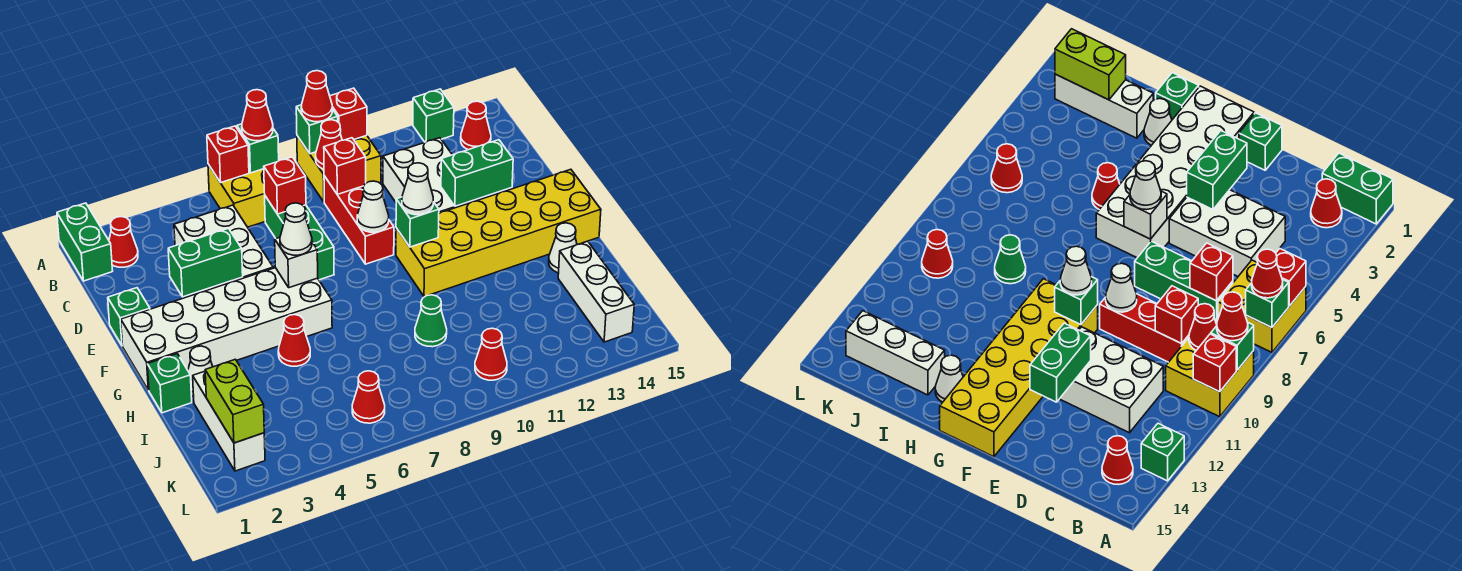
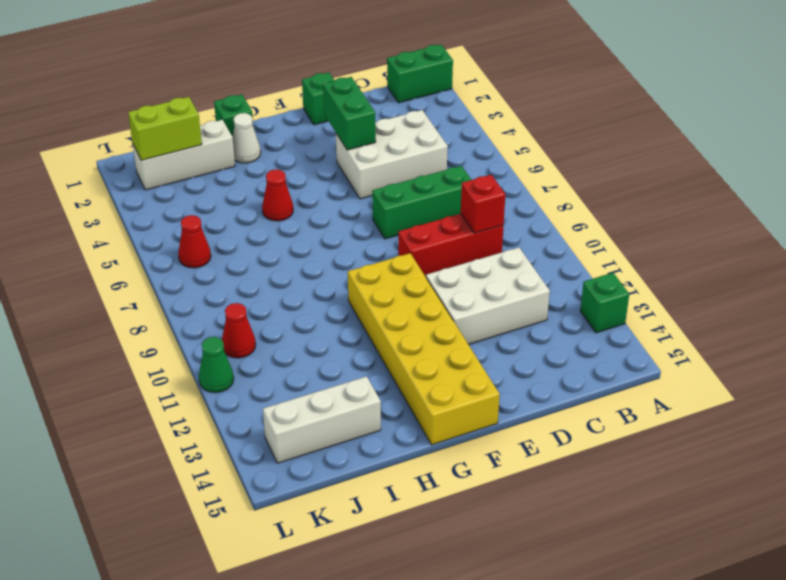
green cone L11 level 1 -> green cone I9 level 1
none -> yellow brick A6:B7 level 1
none -> yellow brick A9:B10 level 1
none -> red cone B2 level 1
none -> red cone B14 level 1

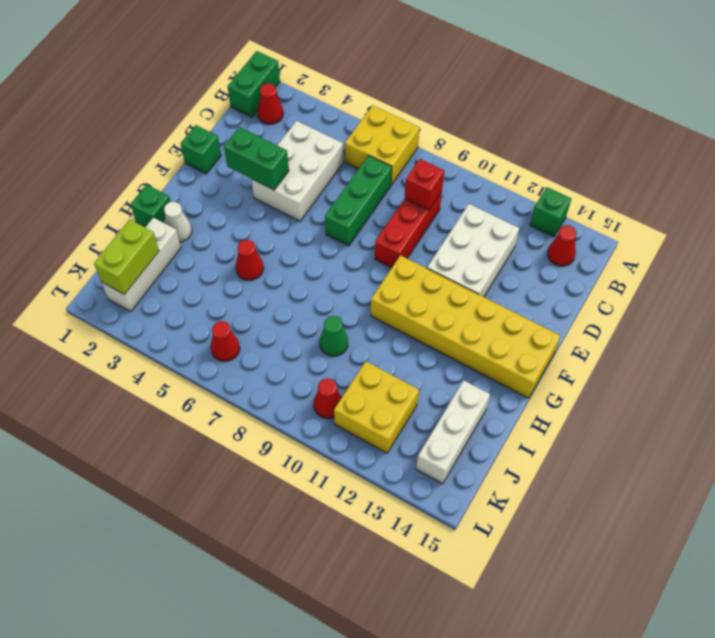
yellow brick J11:K12 level 1 -> yellow brick A9:B10 level 1
none -> white brick F1:G6 level 1
none -> white cone H14 level 1
none -> red brick A6 level 2
none -> green brick A7 level 2

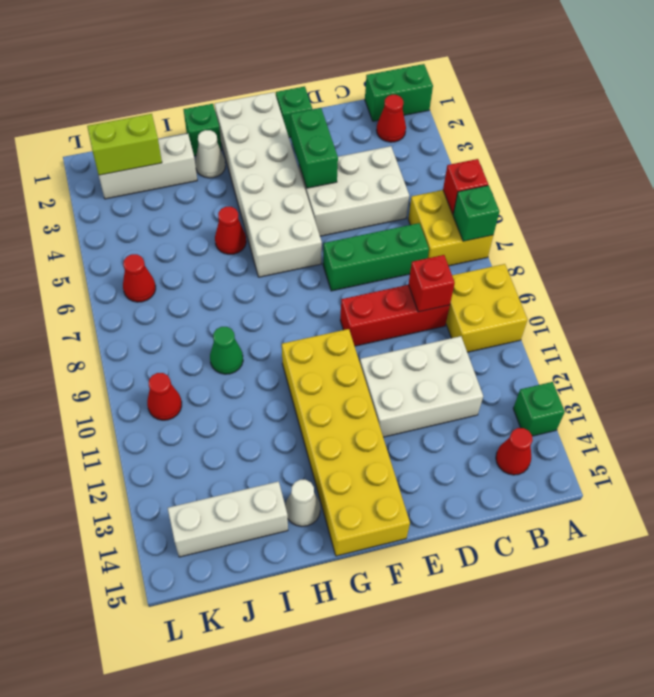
none -> green brick A9 level 2
none -> red brick A10 level 2
none -> red cone B9 level 2
none -> red brick C7 level 2

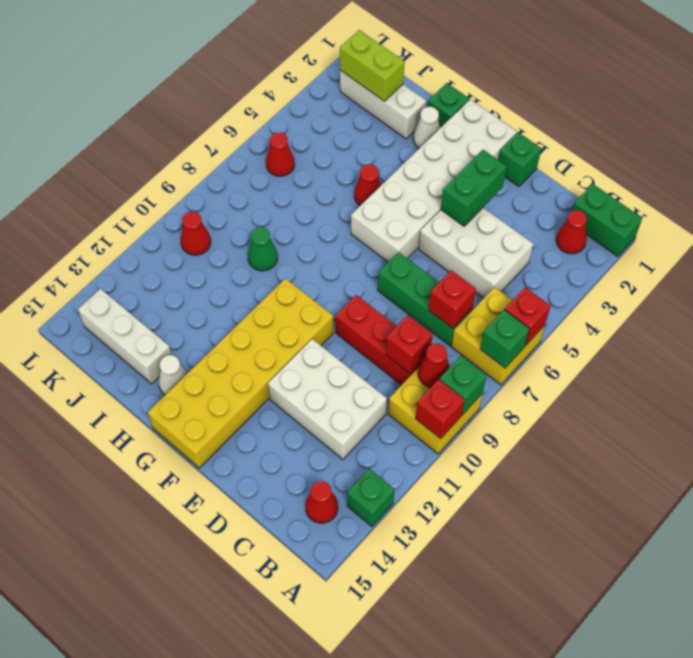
none -> white cone E9 level 2
none -> green brick E12:E13 level 2
none -> white brick F6 level 2
none -> green brick F10 level 2

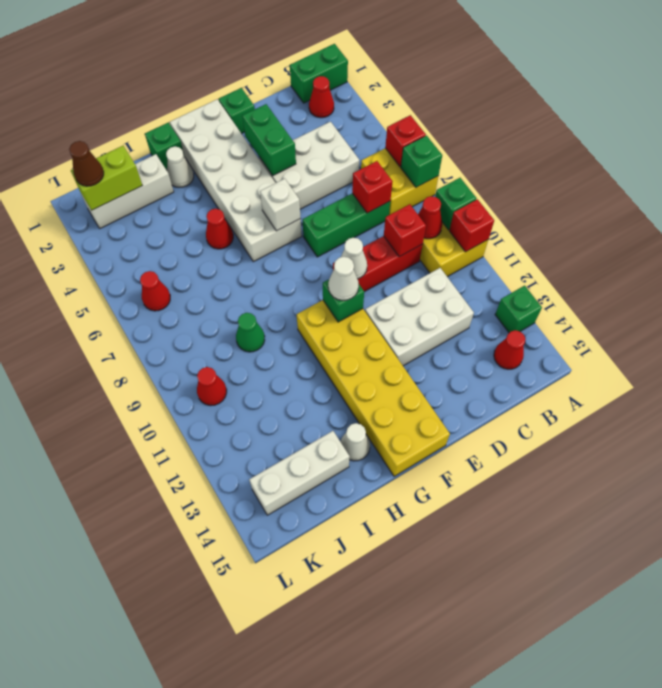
brown cone K2 level 3 -> none
none -> green brick E12:E13 level 2
none -> red cone A7 level 3
none -> red cone A9 level 3
none -> white cone F6 level 3

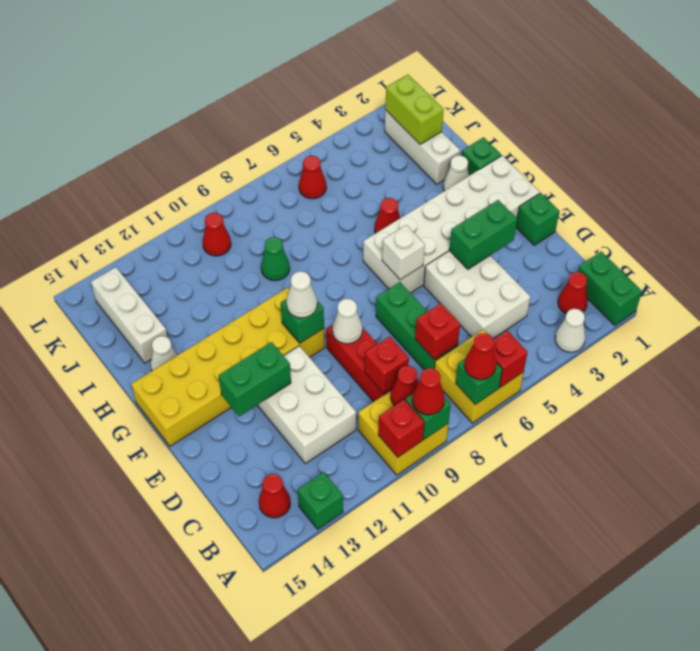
white cone A3 level 1 -> white cone F6 level 3

